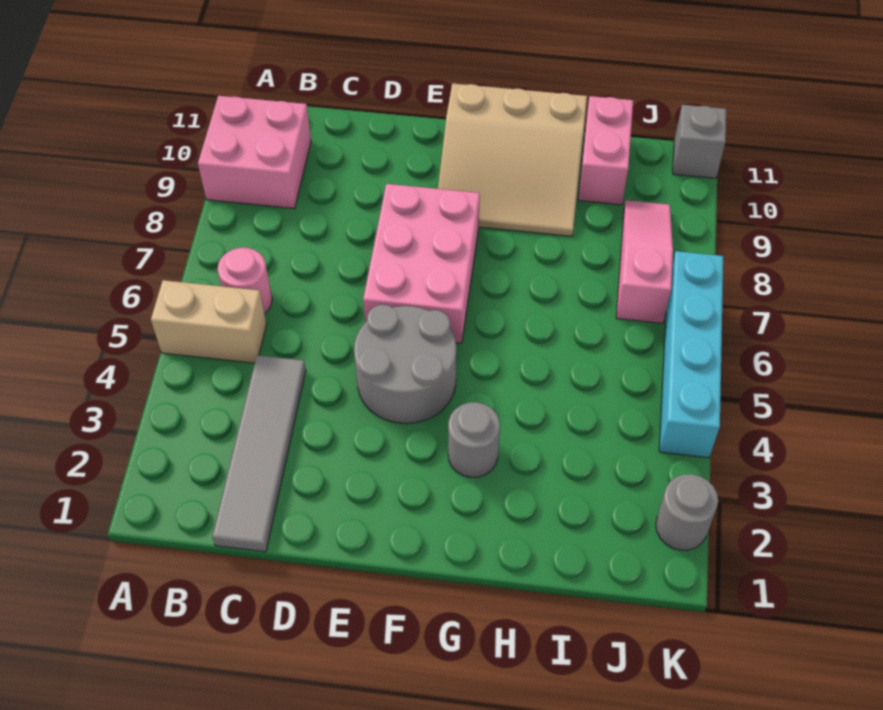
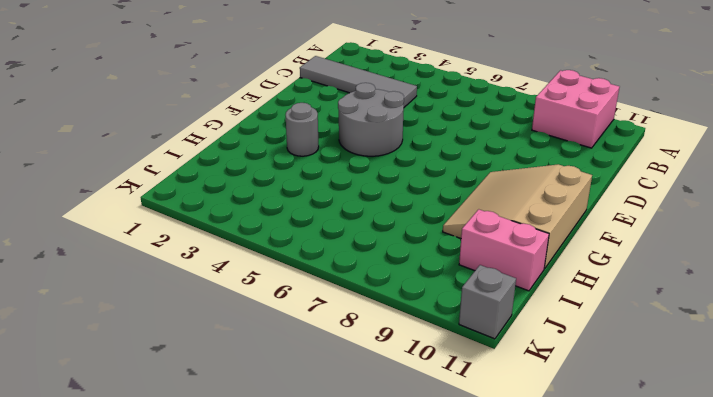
none -> tan brick A5:B5 level 1
none -> pink round brick B6 level 1
none -> pink brick E6:F8 level 1

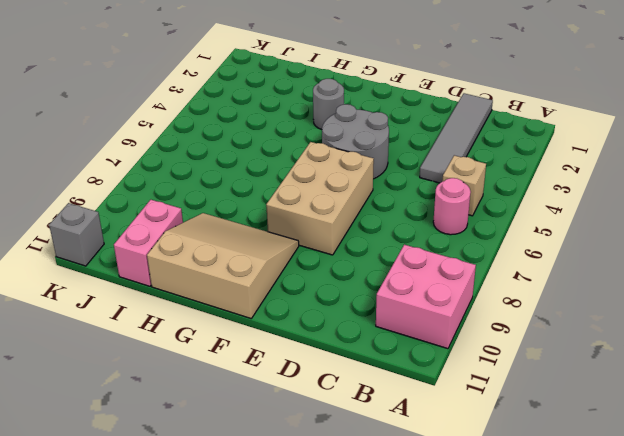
tan brick B5 level 1 -> tan brick A5:B5 level 1
tan brick E6:F8 level 1 -> pink brick E6:F8 level 1
none -> pink slope J7:J9 level 1 top 7
none -> grey round brick K2 level 1
none -> cyan brick K4:K7 level 1

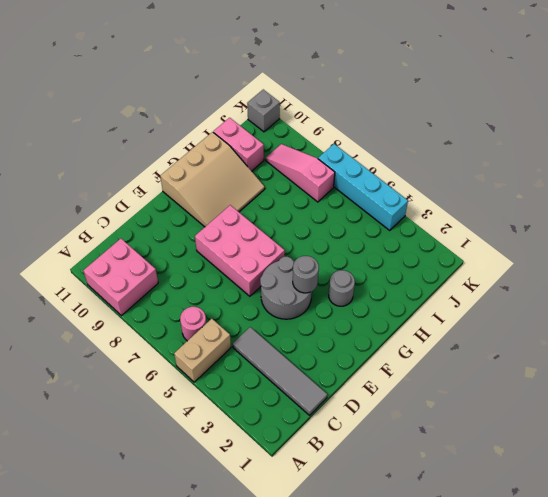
grey round brick F4 level 2 -> grey round brick K2 level 1

